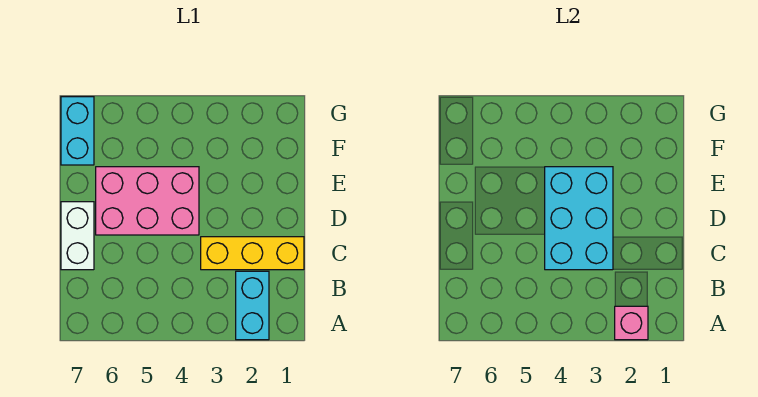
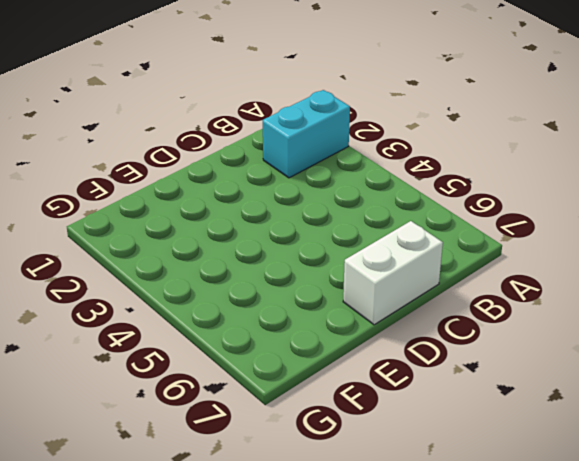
none -> yellow brick C1:C3 level 1
none -> pink brick D4:E6 level 1

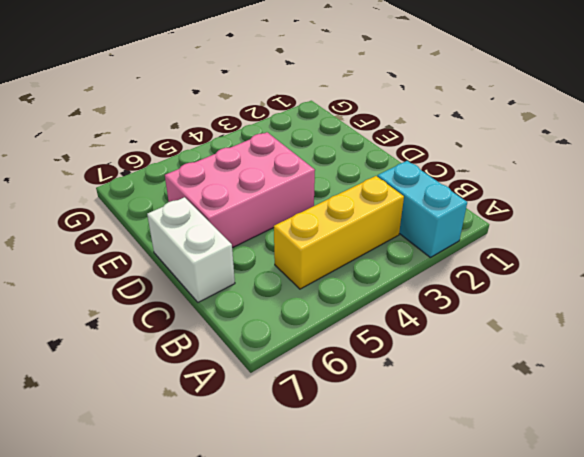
yellow brick B3:B5 level 1 -> yellow brick C1:C3 level 1
none -> cyan brick F7:G7 level 1
none -> pink brick A2 level 2

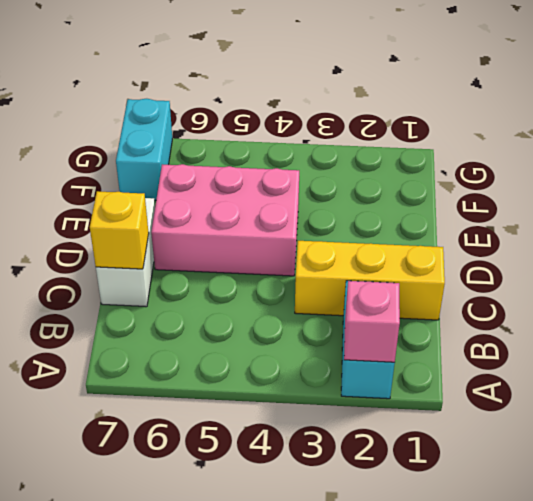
yellow brick C7 level 2 -> none
none -> cyan brick C3:E4 level 2

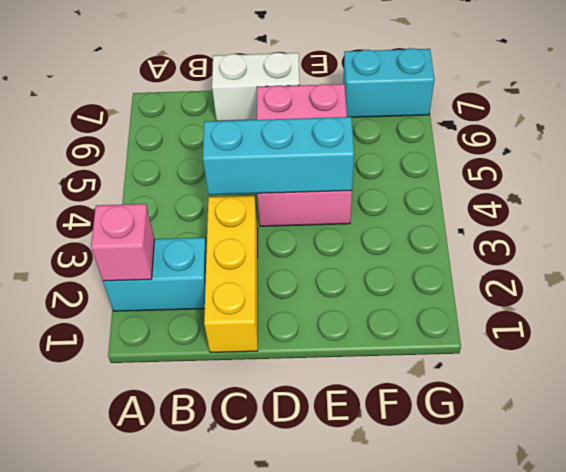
cyan brick C4:E4 level 2 -> cyan brick C3:E4 level 2

